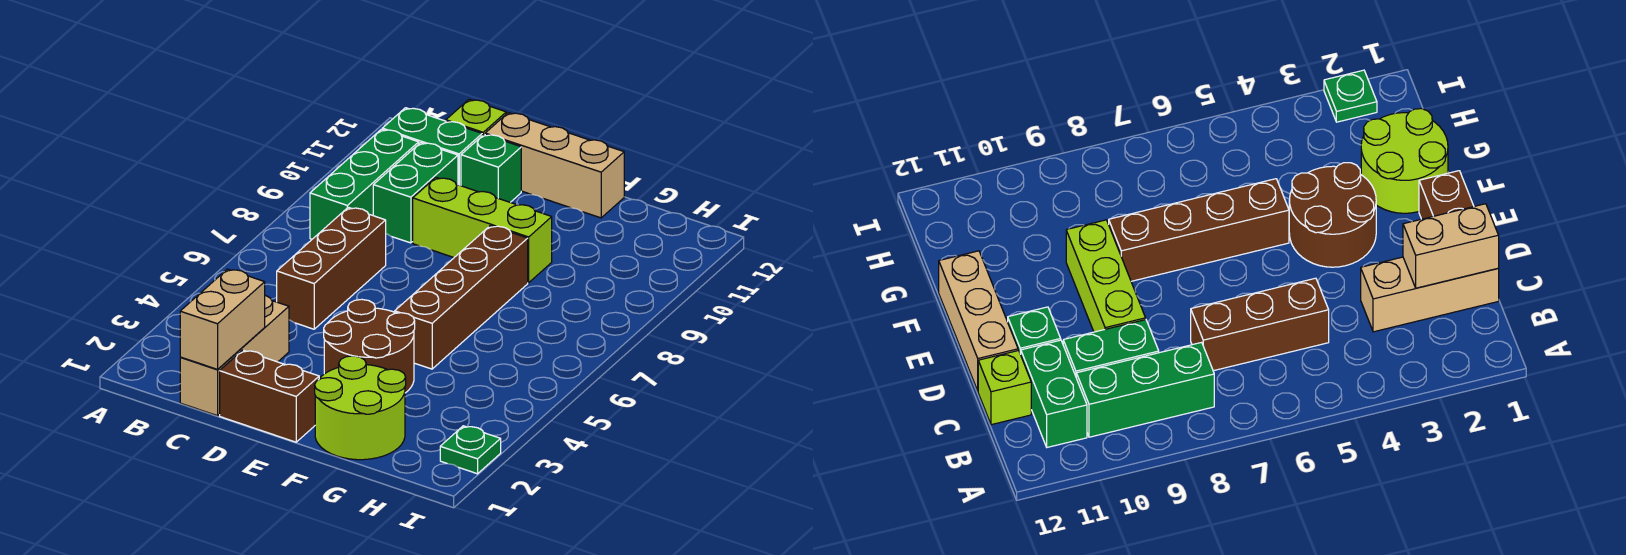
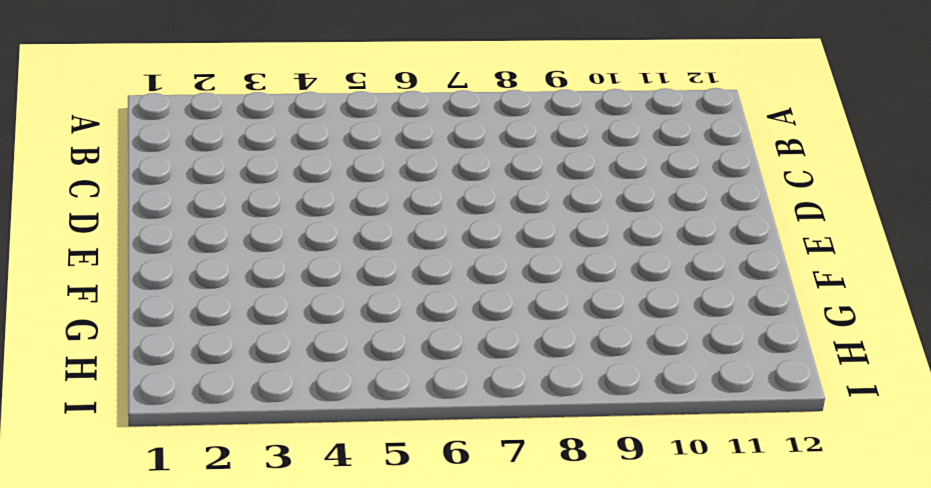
none -> green brick B8:B10 level 1
none -> green brick B11:C11 level 1
none -> tan brick C1:C3 level 1

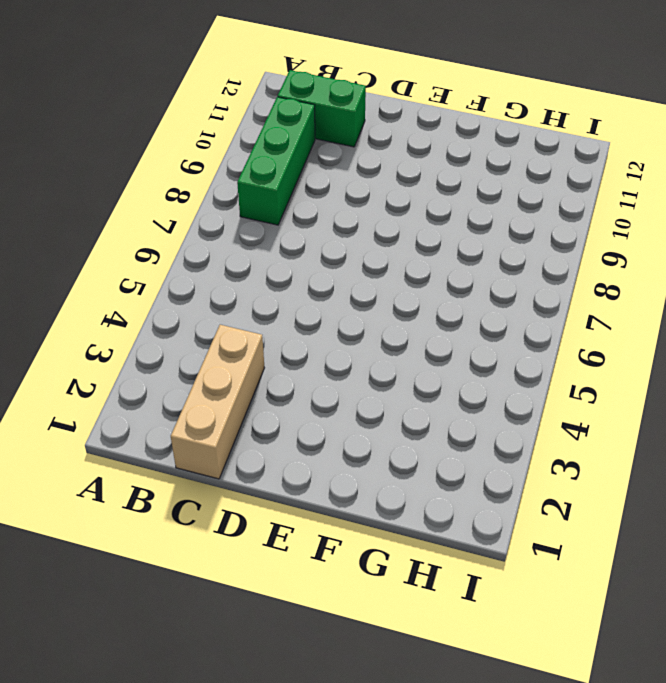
none -> brown brick C5:C7 level 1
none -> green brick C9:C10 level 1
none -> lime brick C12 level 1

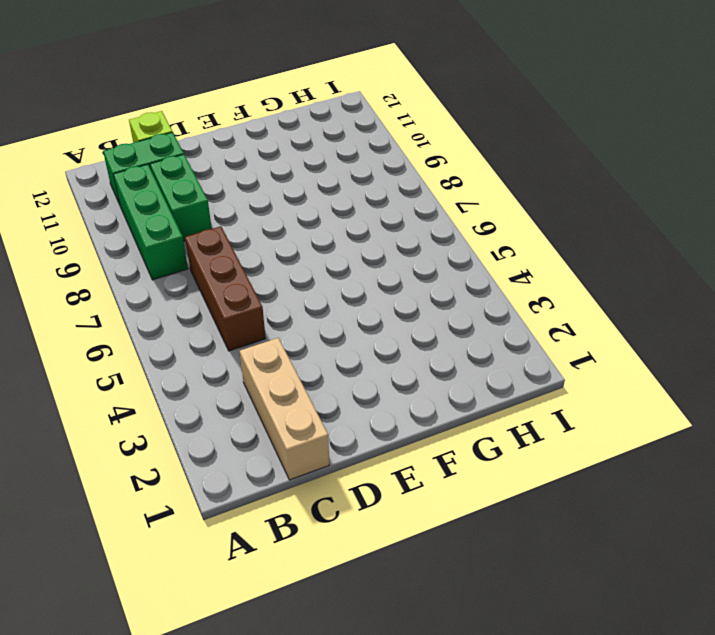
none -> brown brick D1:E1 level 1
none -> lime brick D9:F9 level 1
none -> green brick D11 level 1

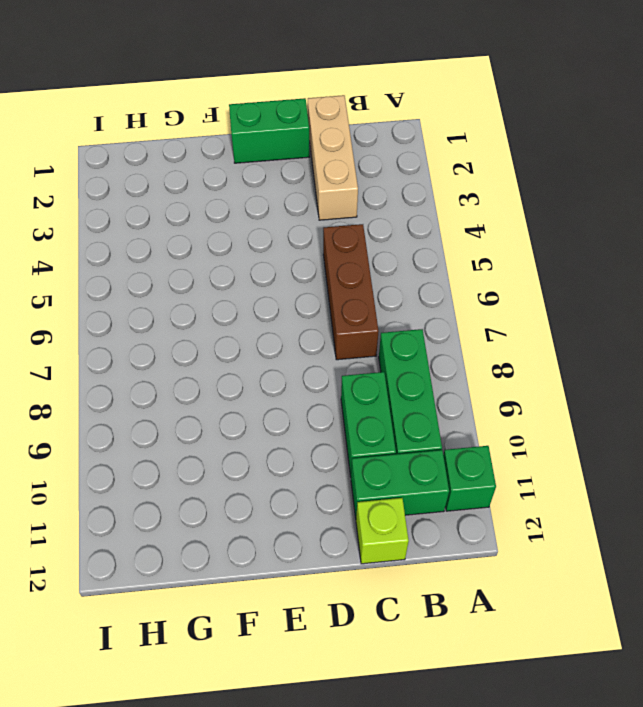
green brick A11 level 1 -> green brick D11 level 1
green brick D1:E1 level 1 -> brown brick D1:E1 level 1
none -> lime brick D9:F9 level 1
none -> tan brick D12:F12 level 1
none -> brown round brick E3:F4 level 1

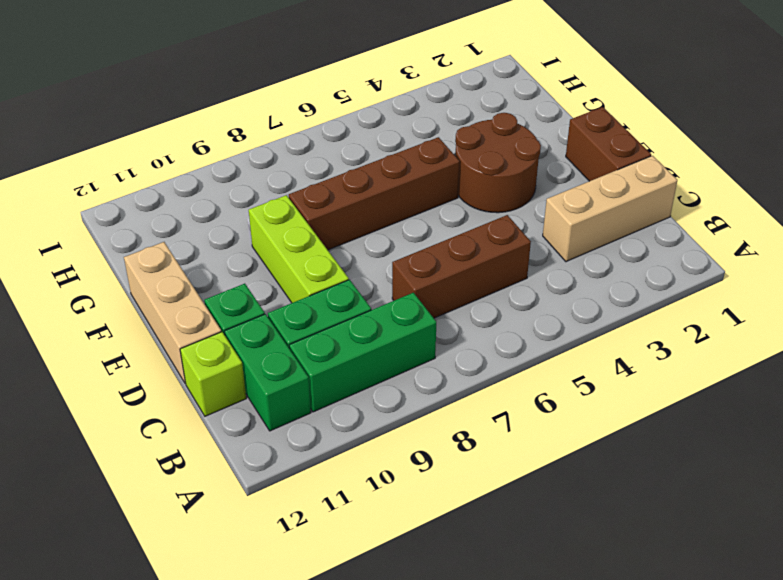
none -> lime round brick F1:G2 level 1
none -> green plate I2 level 1
none -> tan brick C1:C2 level 2

